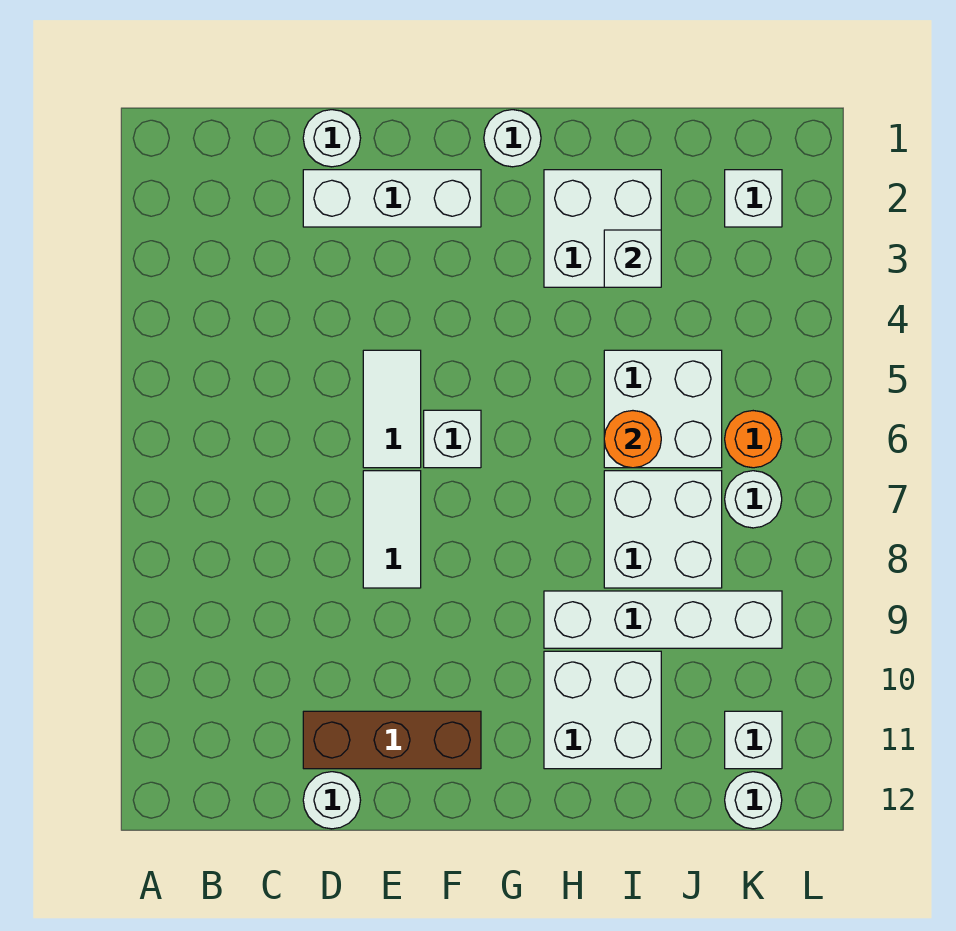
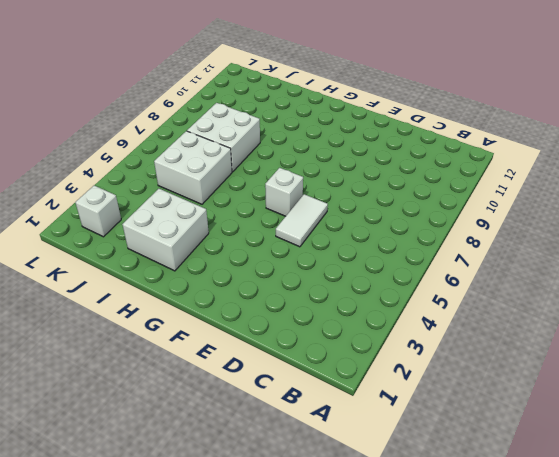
none -> white round brick D1 level 1
none -> white brick D2:F2 level 1
none -> brown brick D11:F11 level 1

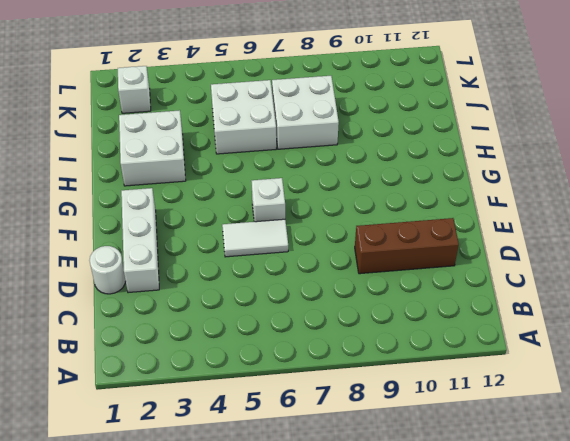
brown brick D9:D11 level 1 -> brown brick D11:F11 level 1
none -> white round brick D12 level 1
none -> white tile E7:E8 level 1
none -> white round brick G1 level 1

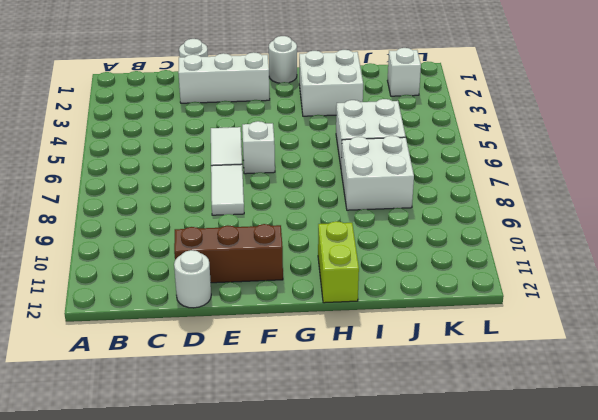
lime brick H11:H12 level 1 -> white brick H10:I11 level 1
none -> white brick H9:K9 level 1
none -> orange round brick K6 level 1
none -> white round brick K7 level 1

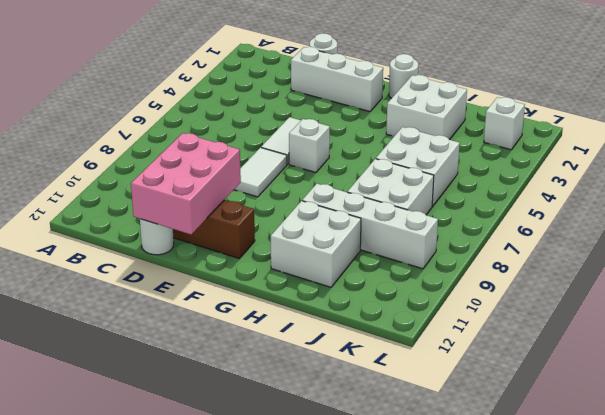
pink brick D10:E12 level 2 -> none
none -> orange round brick K6 level 1
none -> white round brick K7 level 1
none -> white brick K11 level 1

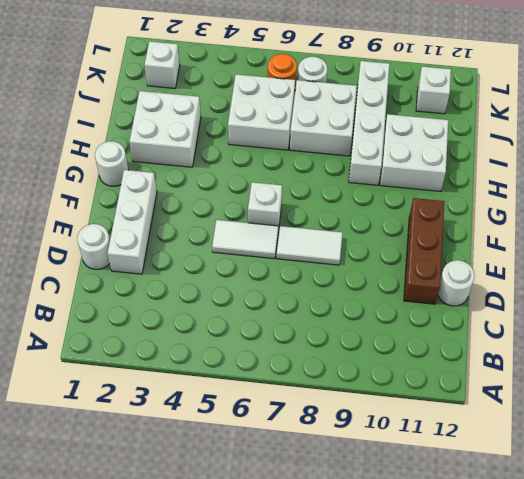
none -> white round brick K12 level 1
none -> white brick I3 level 2
none -> orange round brick I6 level 2

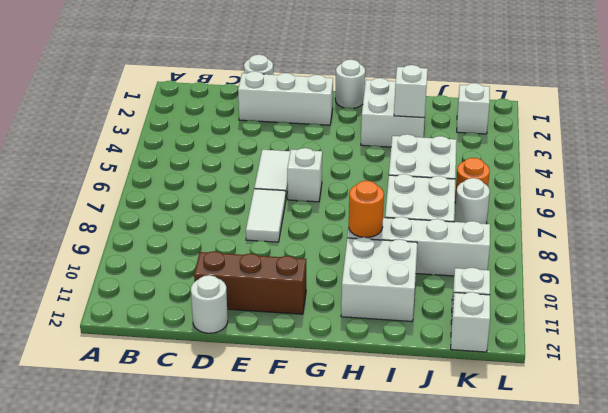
orange round brick H9 level 2 -> orange round brick I6 level 2
white brick K12 level 1 -> white round brick K12 level 1

